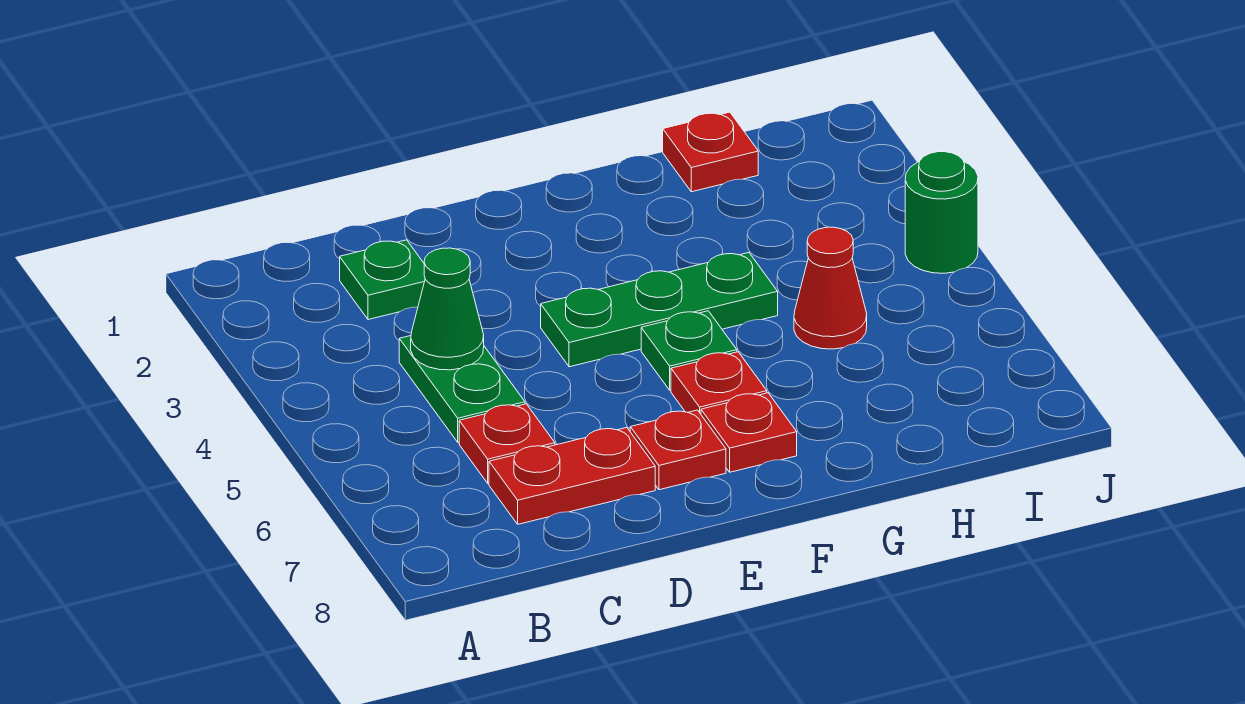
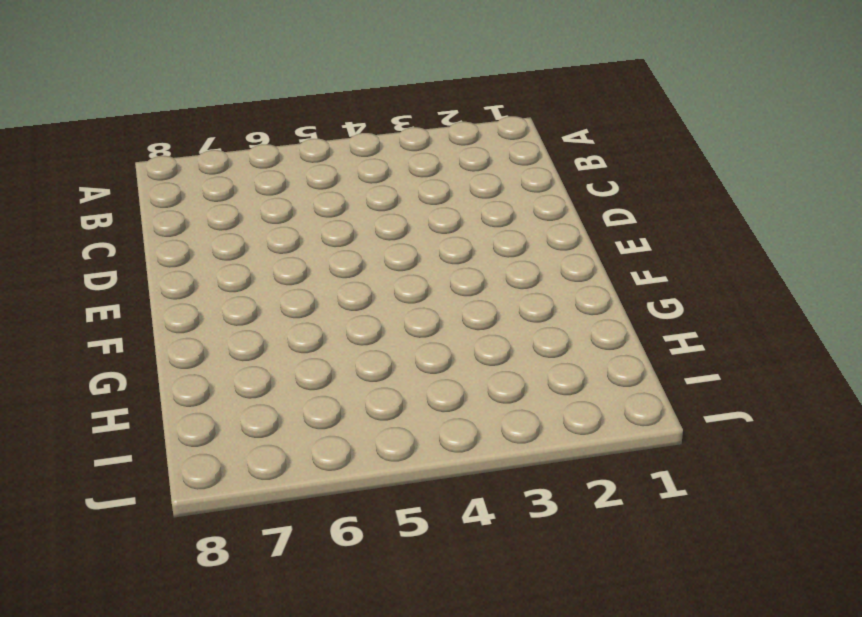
none -> green plate C2 level 1
none -> green plate C4:C5 level 1
none -> red plate C6 level 1

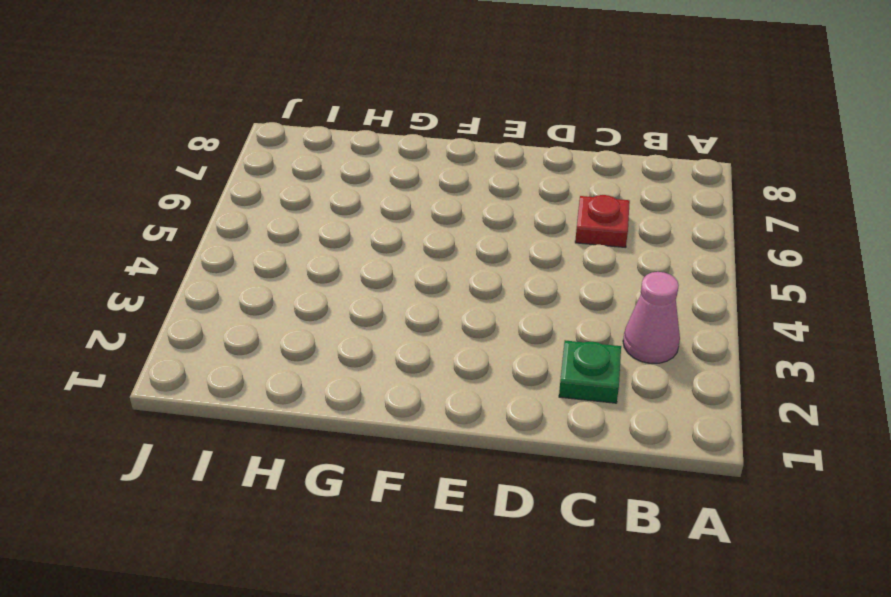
pink cone B3 level 1 -> none
none -> green plate C4:C5 level 1
none -> red plate C7:D7 level 1
none -> green plate E4:G4 level 1

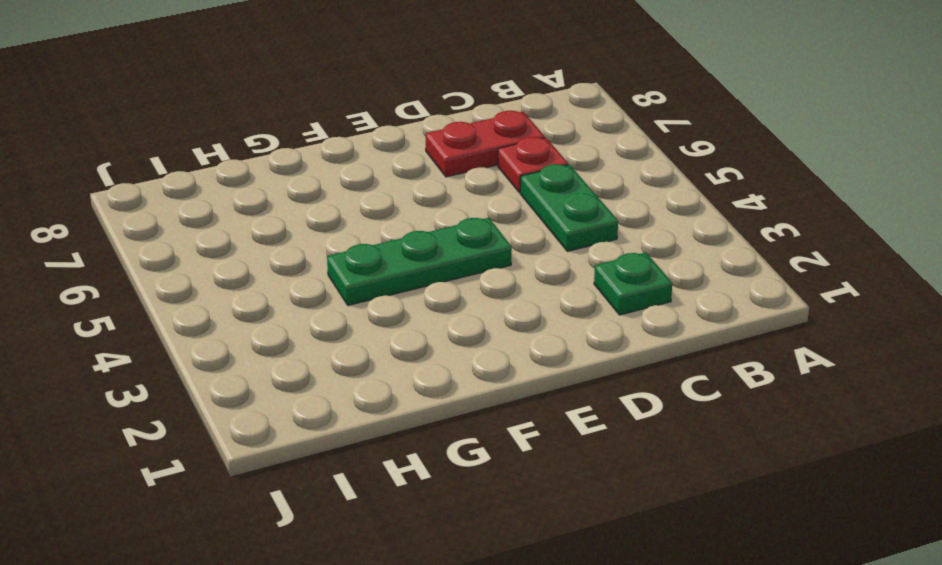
none -> red plate E7 level 1
none -> green plate F5 level 1
none -> red plate F6 level 1

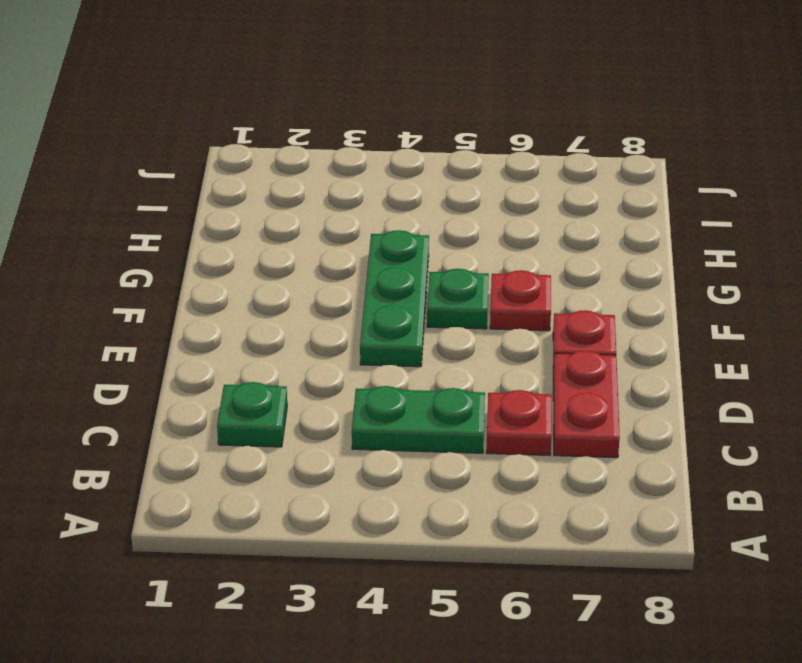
none -> red plate F7 level 1
none -> red plate H1 level 1
none -> red cone H5 level 1

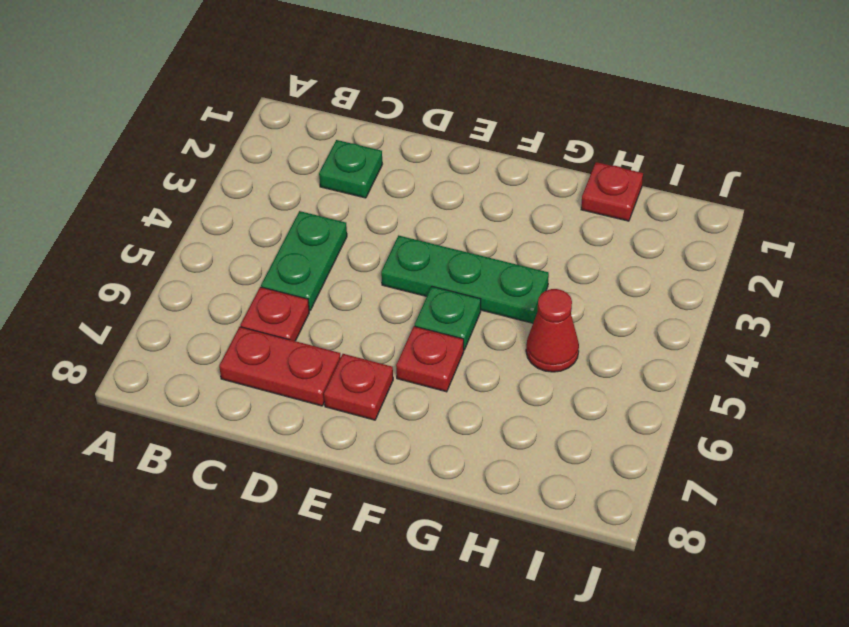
none -> red plate F7 level 1
none -> green round brick J4 level 1
none -> green cone C4 level 2

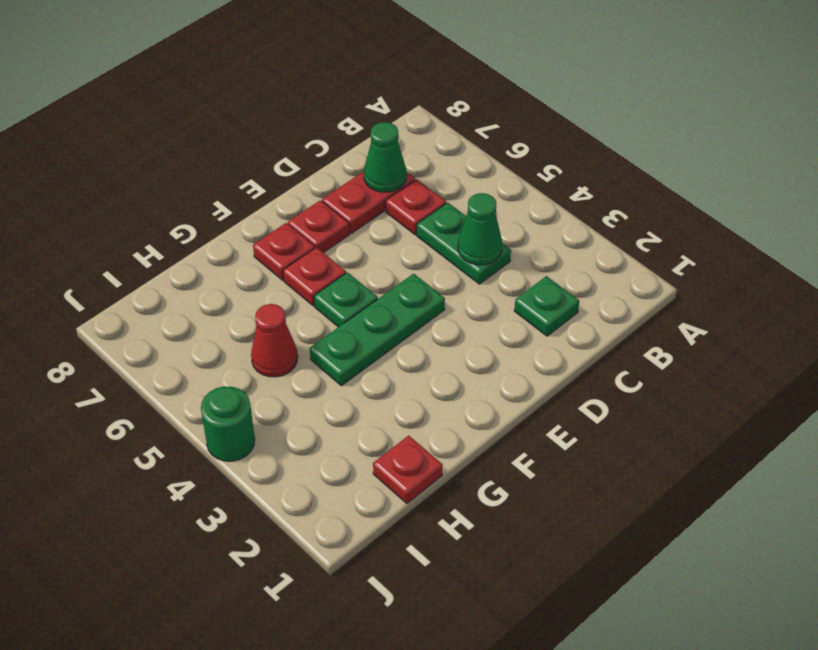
green cone C7 level 2 -> none

